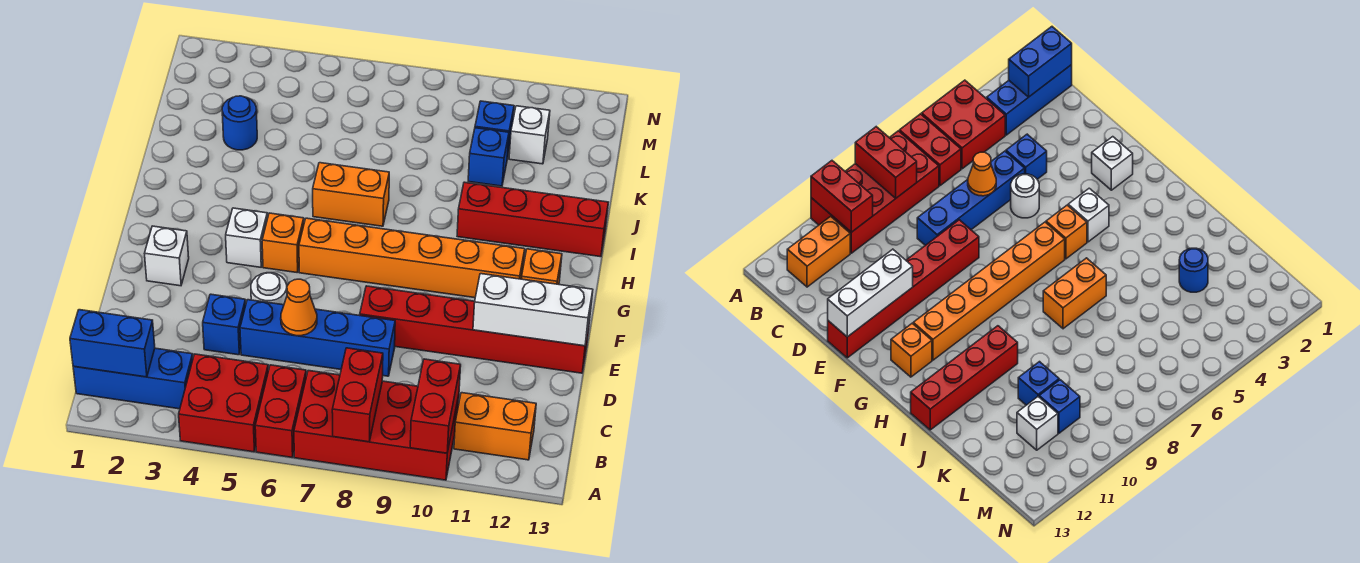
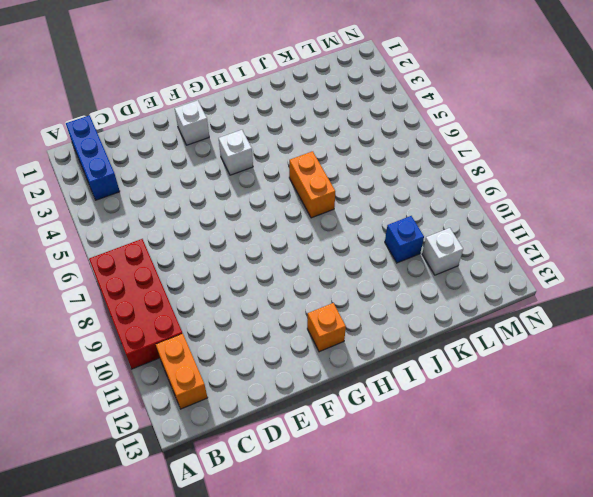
none -> red brick A4:B5 level 1
none -> red brick A6:B6 level 1
none -> blue brick D4 level 1

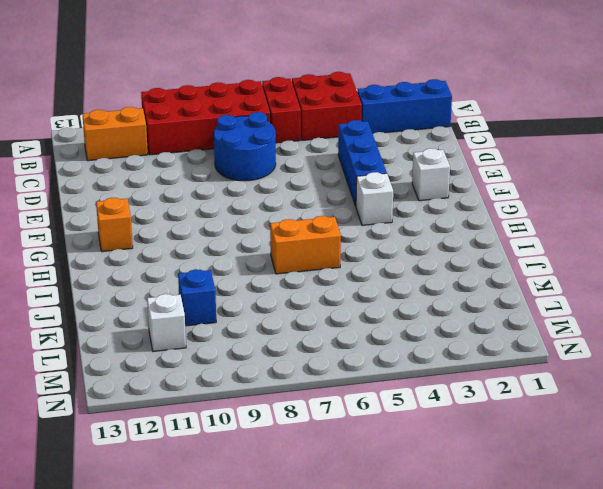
blue round brick C7:D8 level 1 -> blue brick D5:D8 level 1
blue brick D4:F4 level 1 -> blue brick D4 level 1
none -> white round brick E5 level 1
none -> red brick E8:E13 level 1
none -> orange brick G5 level 1

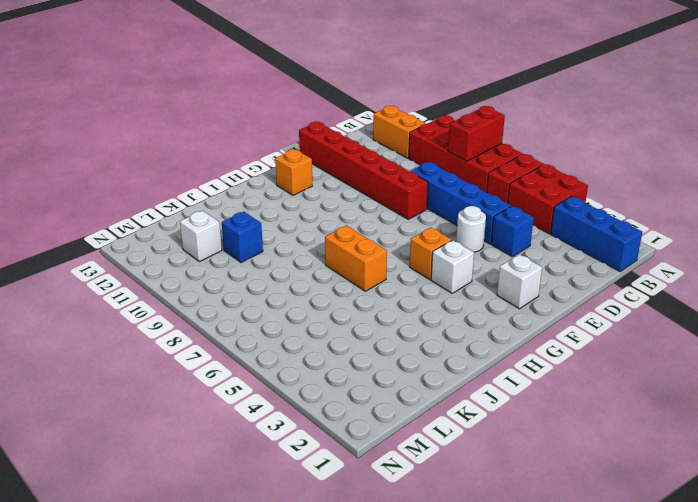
none -> orange brick G6:G11 level 1
none -> red brick I10:I13 level 1
none -> blue round brick K3 level 1

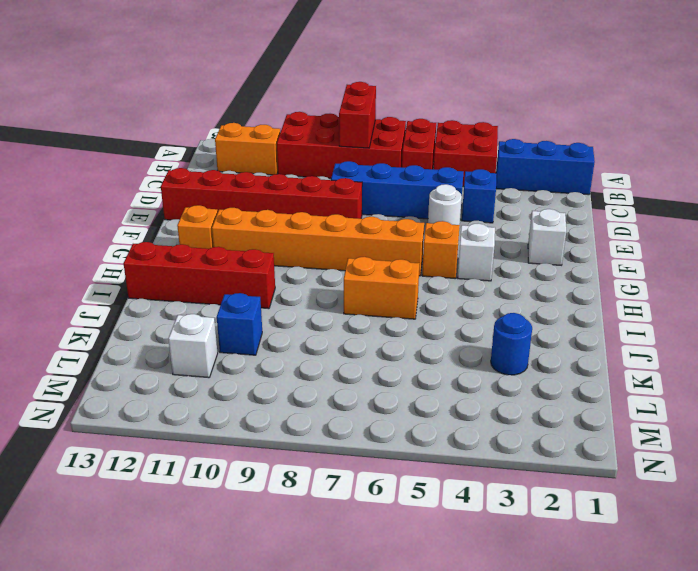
none -> blue brick L10 level 1
none -> red brick A10:B10 level 2
none -> blue brick B1:B2 level 2

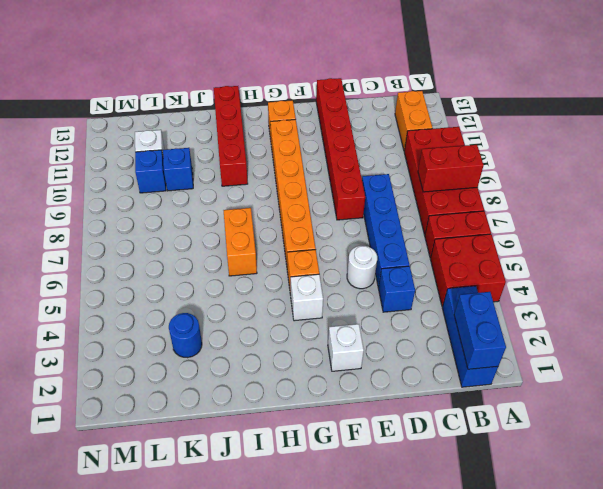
none -> red brick A10:B10 level 2
none -> orange cone D6 level 2
none -> white brick E11:E13 level 2

